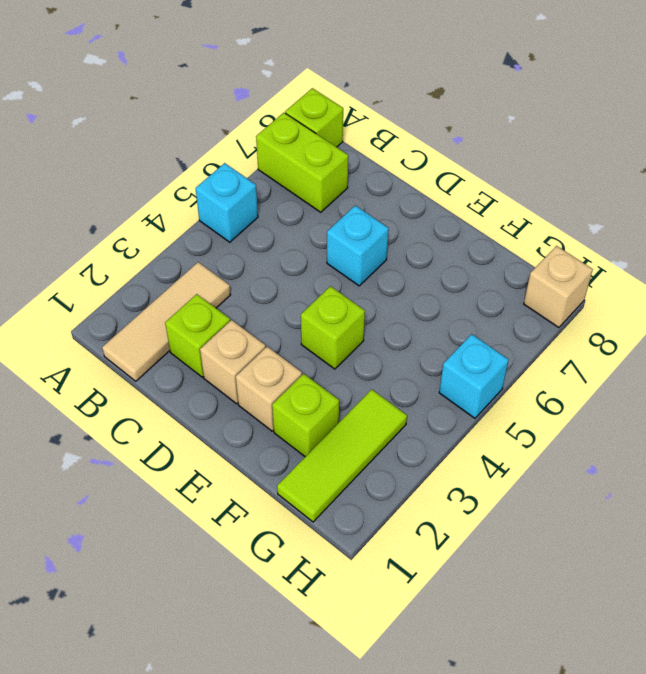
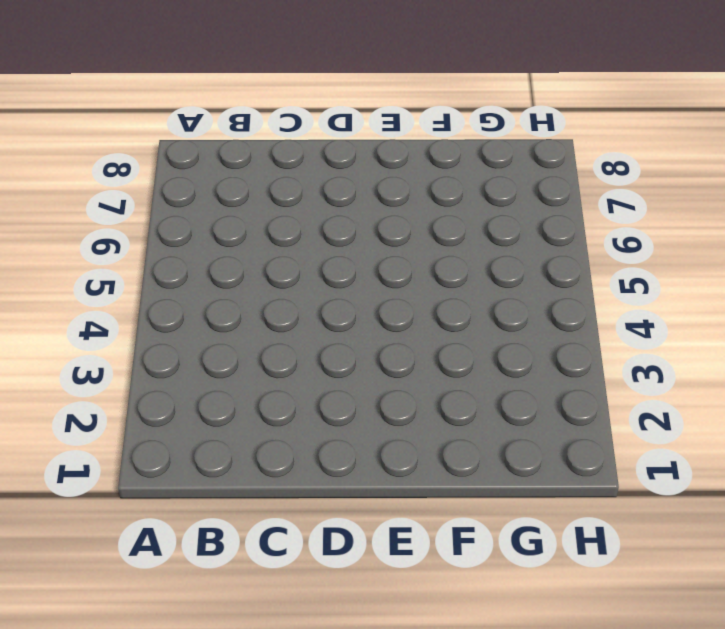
none -> cyan brick A5 level 1
none -> lime brick A7:B7 level 1
none -> lime brick A8 level 1

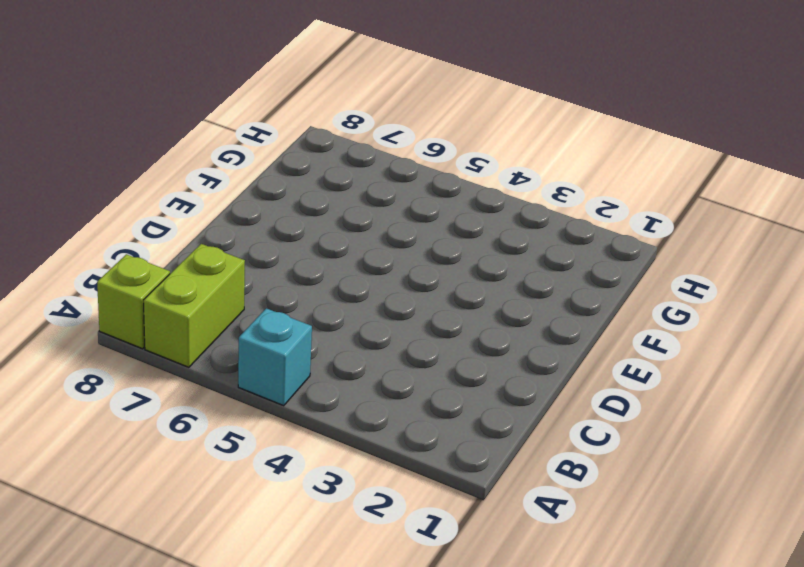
none -> tan tile B1:B3 level 1
none -> lime brick C2 level 1
none -> tan brick D2 level 1

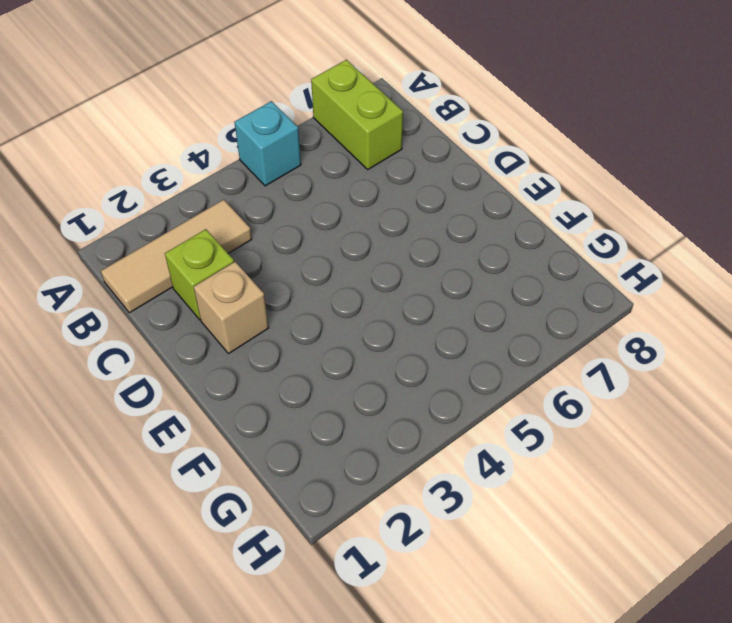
none -> lime brick A8 level 1
none -> cyan brick D6 level 1
none -> tan brick E2 level 1

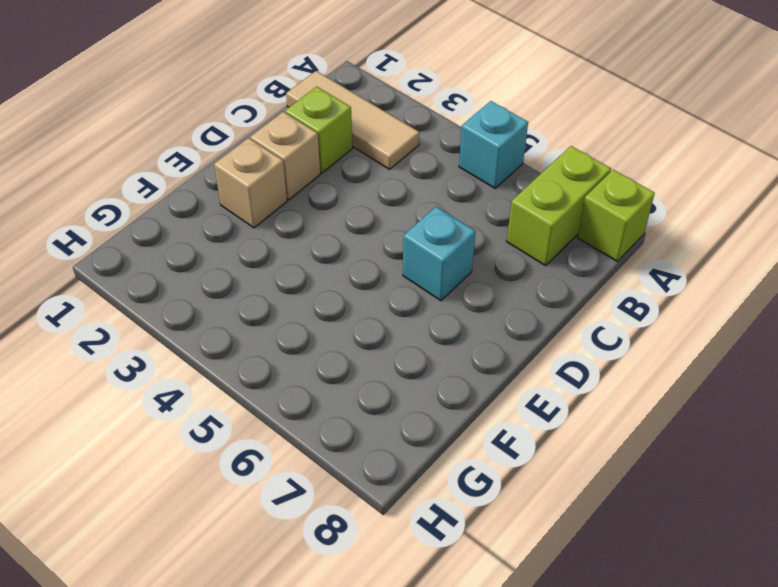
none -> lime brick E4 level 1
none -> lime brick F2 level 1
none -> lime tile G1:G3 level 1

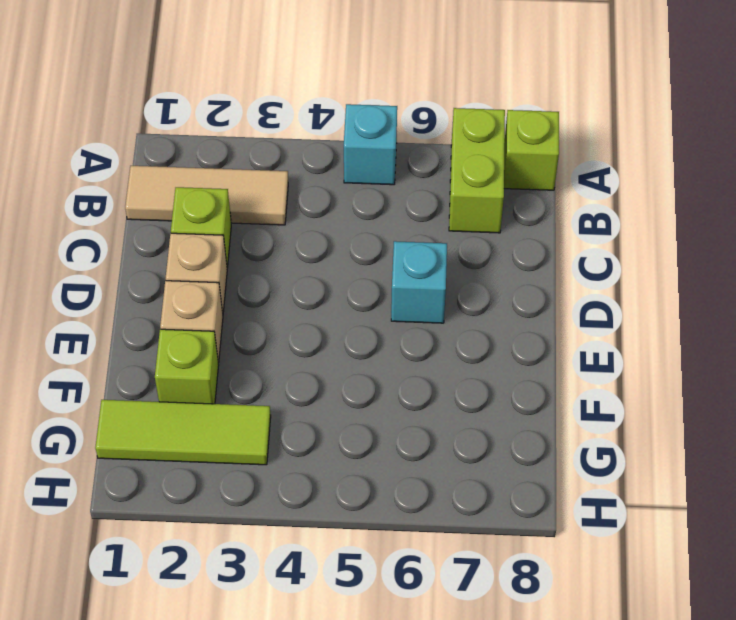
none -> lime brick E4 level 1
none -> cyan brick H5 level 1
none -> tan brick H8 level 1

